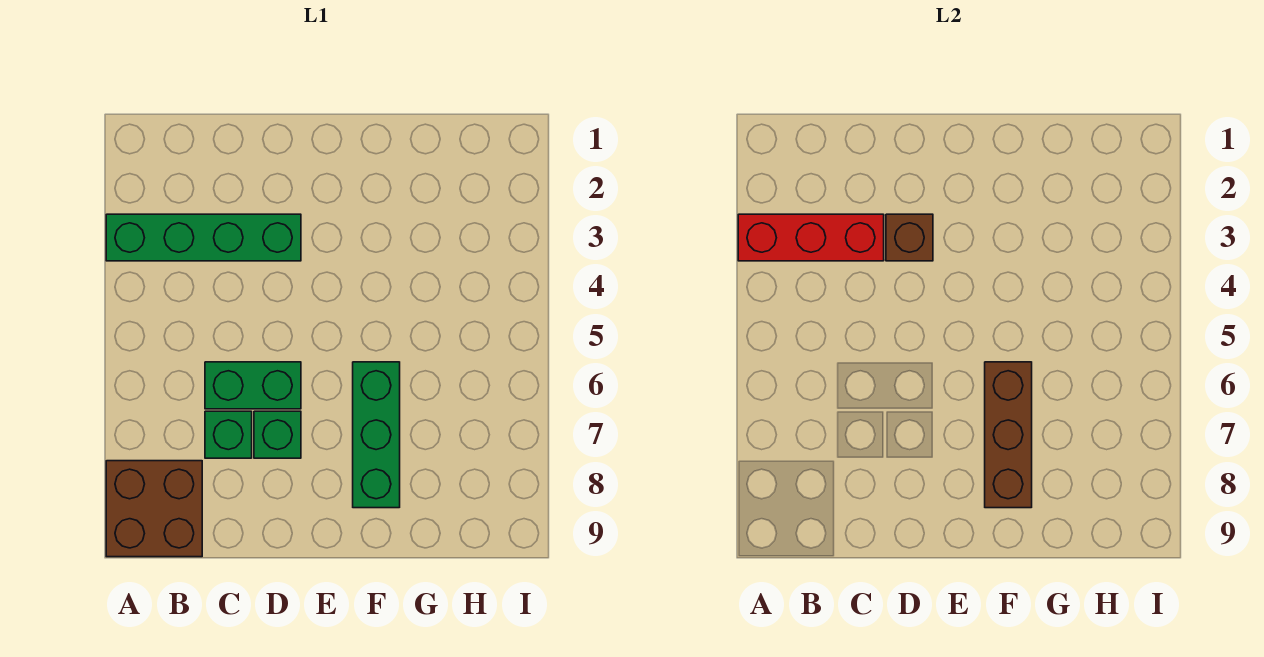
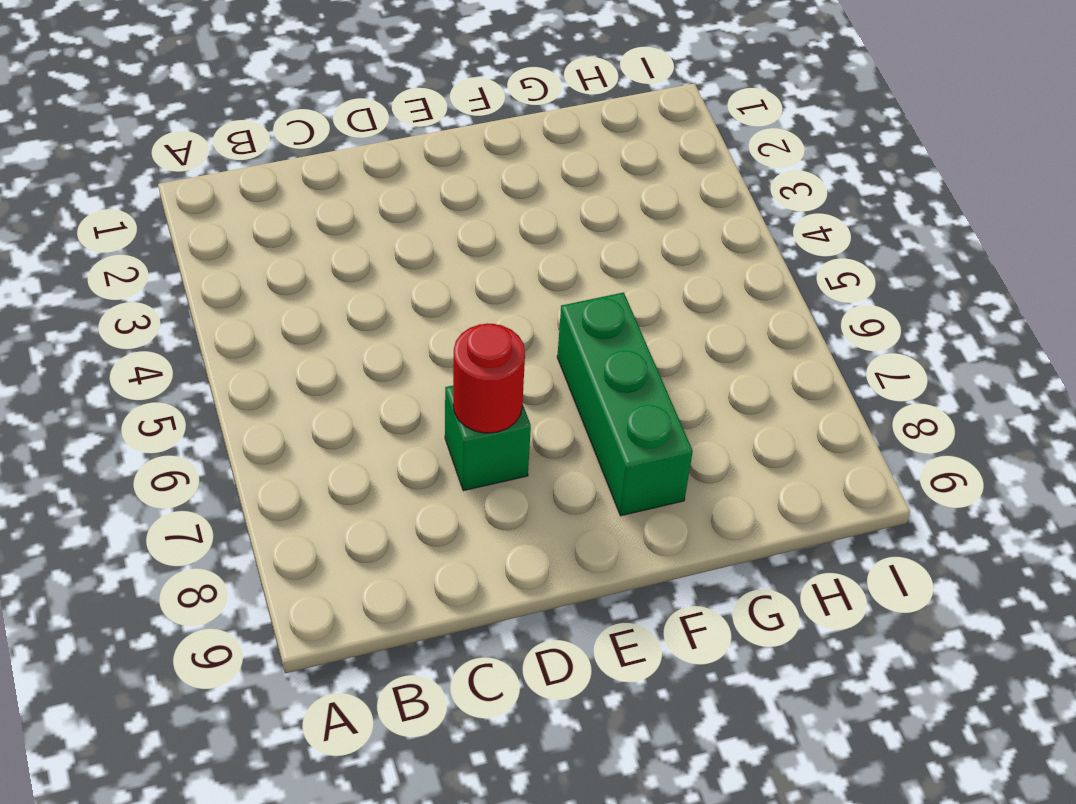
red round brick D7 level 2 -> none
none -> green brick A3:D3 level 1
none -> brown brick A8:B9 level 1

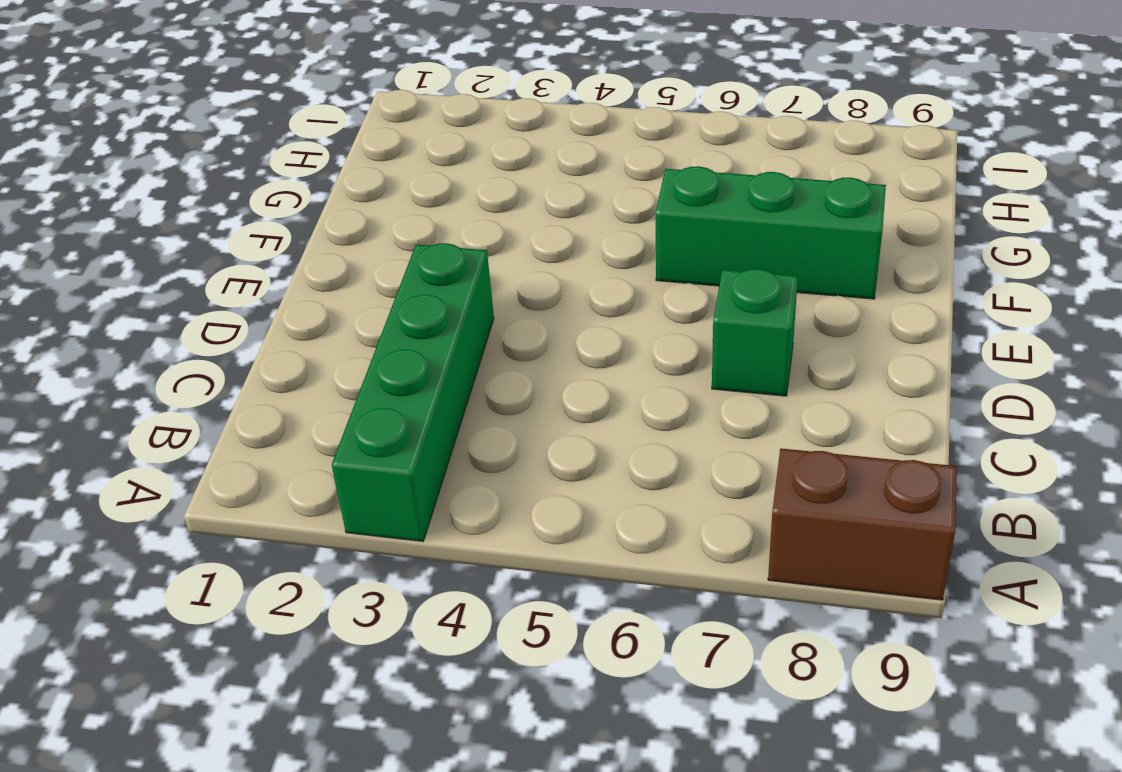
brown brick A8:A9 level 1 -> brown brick A8:B9 level 1
none -> green brick C6:D6 level 1
none -> green brick C7 level 1

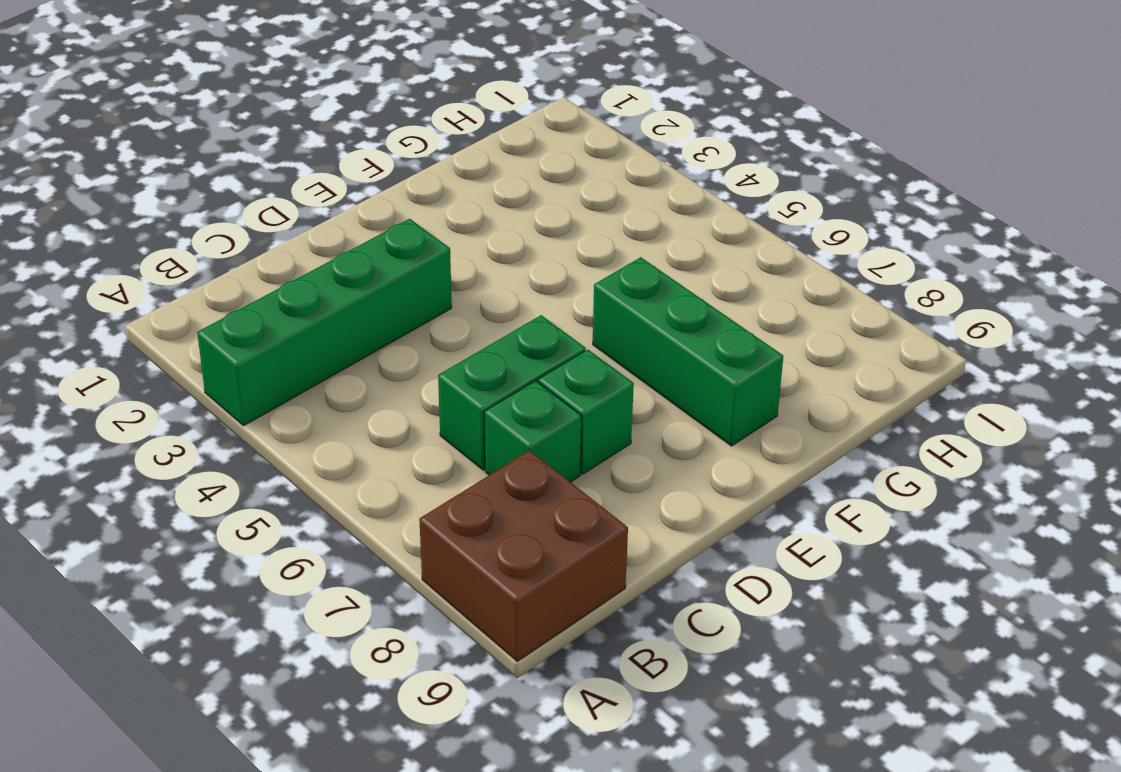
none -> red brick A3:C3 level 2
none -> brown brick D3 level 2

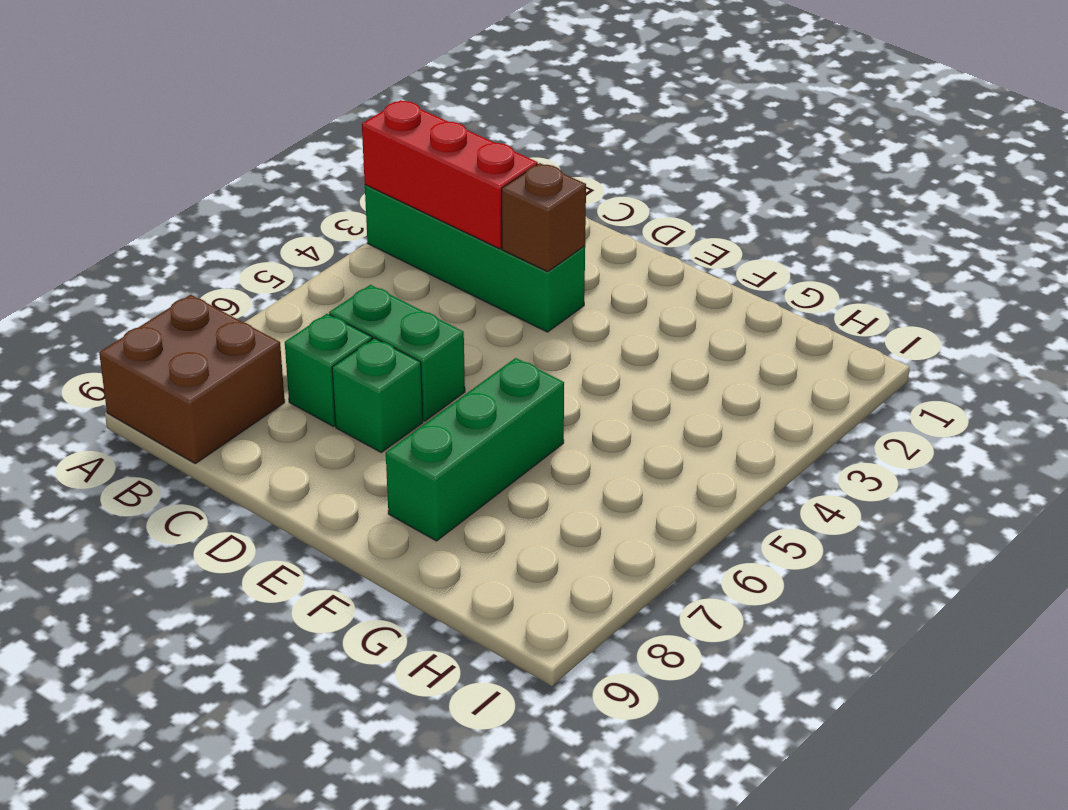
none -> brown brick F6:F8 level 2

